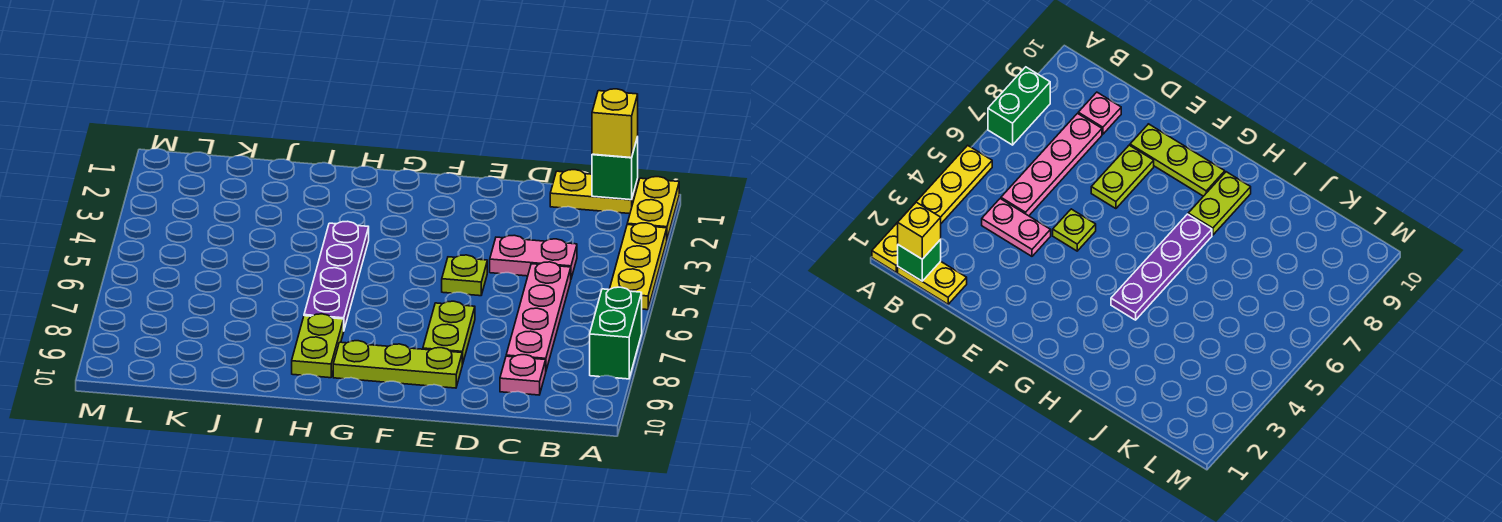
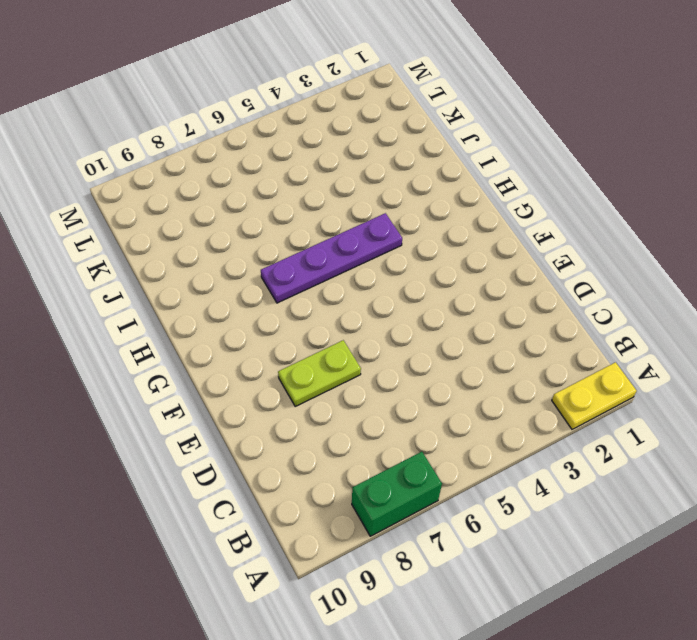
none -> yellow plate A3:A5 level 1
none -> yellow plate B1:C1 level 1
none -> pink plate C4:D4 level 1

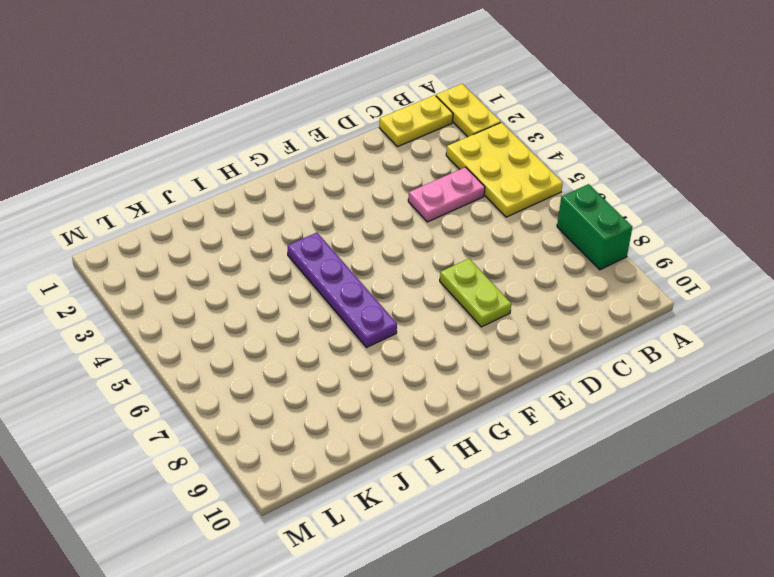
yellow plate A3:B5 level 1 -> yellow plate A3:A5 level 1
none -> pink plate C5:C8 level 1
none -> pink plate C9 level 1
none -> lime plate E5 level 1

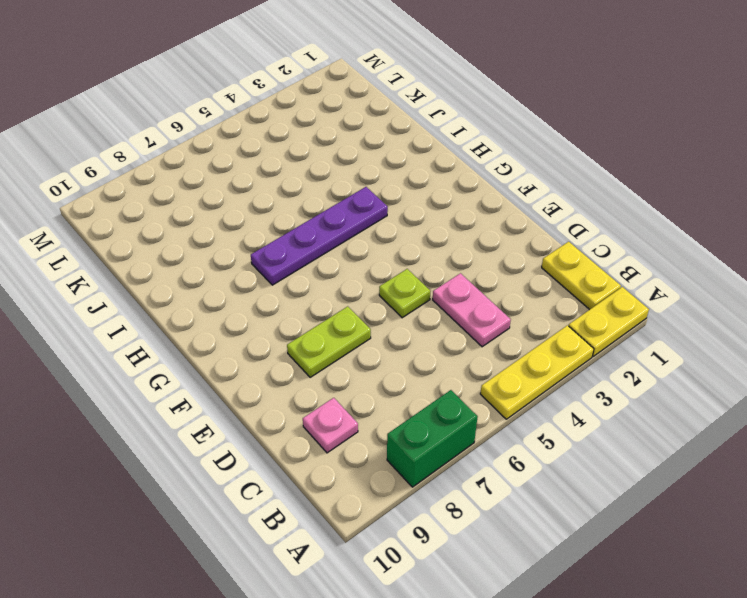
none -> pink plate C5:C8 level 1
none -> lime plate E9:G9 level 1
none -> lime plate H8:H9 level 1

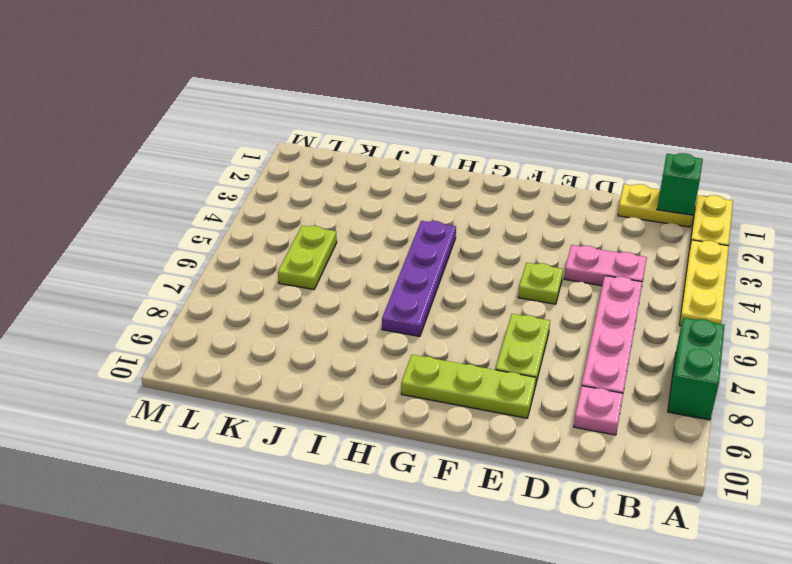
lime plate K5:K6 level 1 -> lime plate H8:H9 level 1
none -> yellow brick B1 level 3

